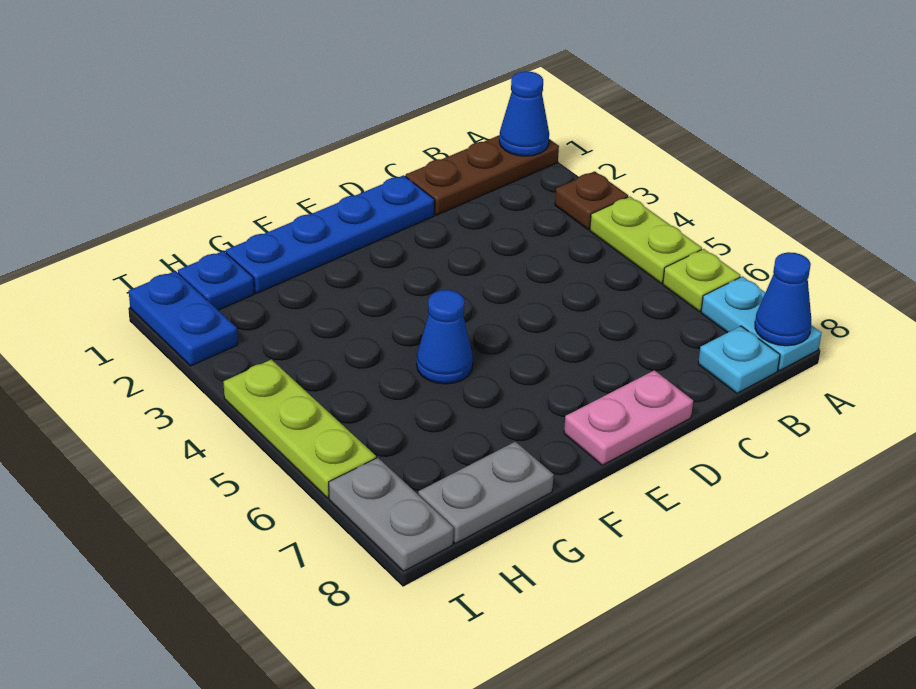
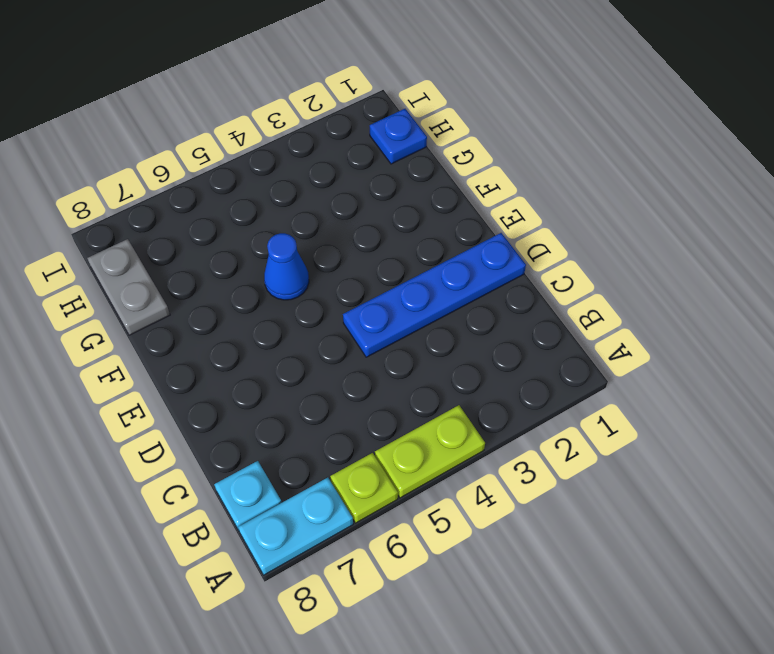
blue plate D1:D4 level 1 -> blue plate D1:G1 level 1
none -> brown plate A1:C1 level 1
none -> brown plate A3 level 1
none -> pink plate D8:E8 level 1

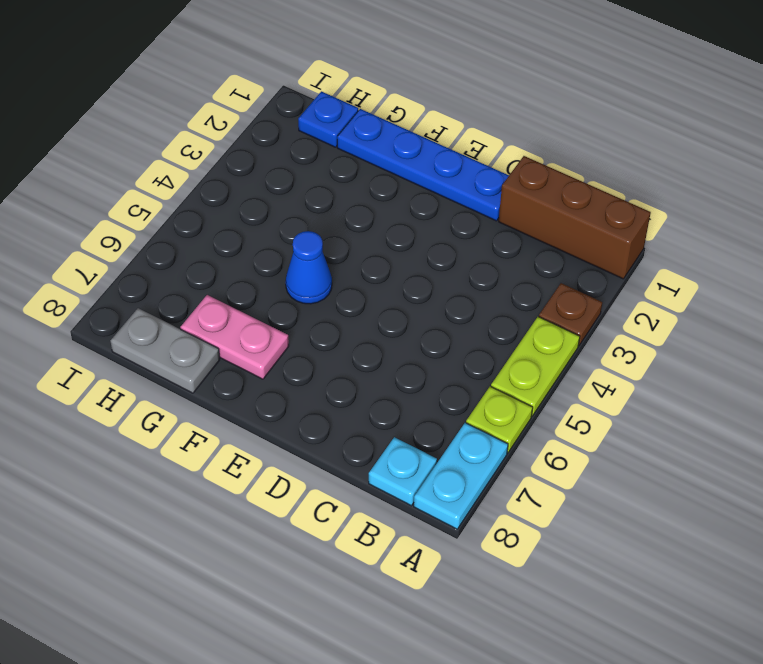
brown brick A1:C1 level 1 -> brown plate A1:C1 level 1
pink plate F7:G7 level 1 -> pink plate D8:E8 level 1
none -> blue plate I1:I2 level 1
none -> lime plate I4:I6 level 1
none -> grey plate I7:I8 level 1

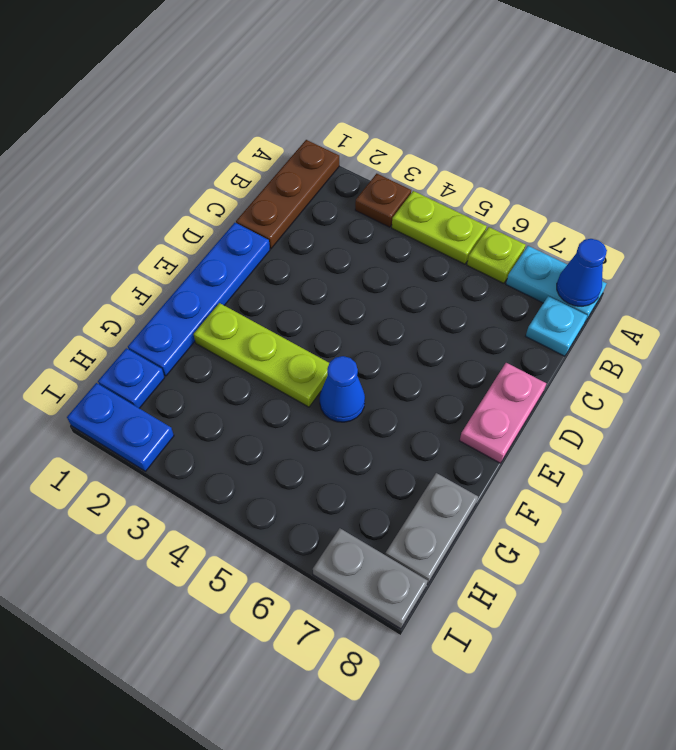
lime plate F2:F4 level 1 -> lime plate I4:I6 level 1
none -> blue cone A1 level 2

